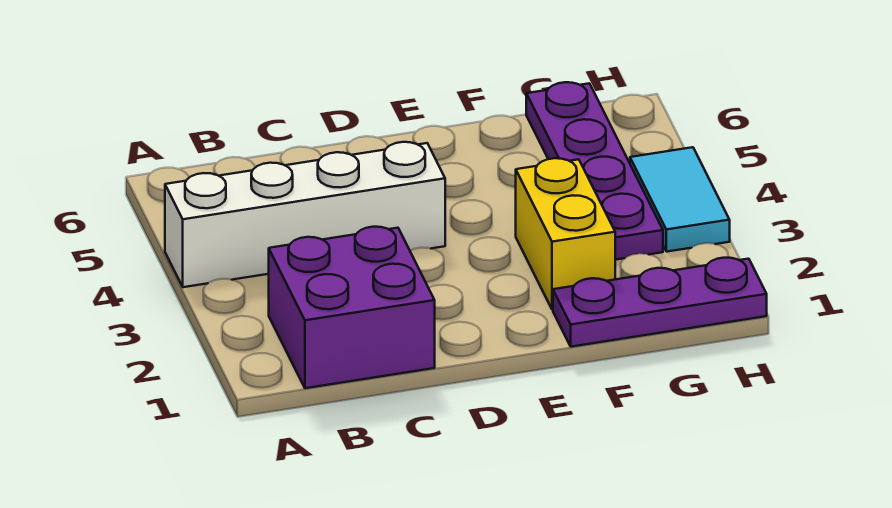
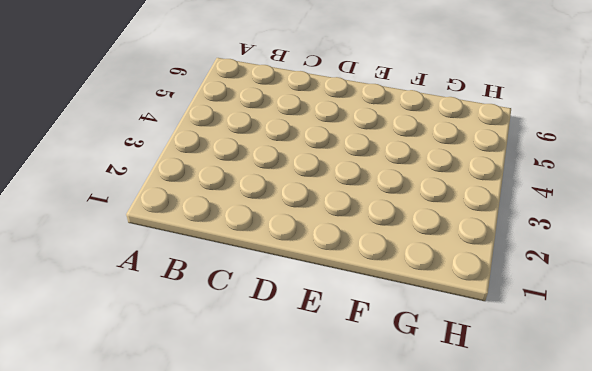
none -> white brick A4:D4 level 1
none -> purple brick B1:C2 level 1

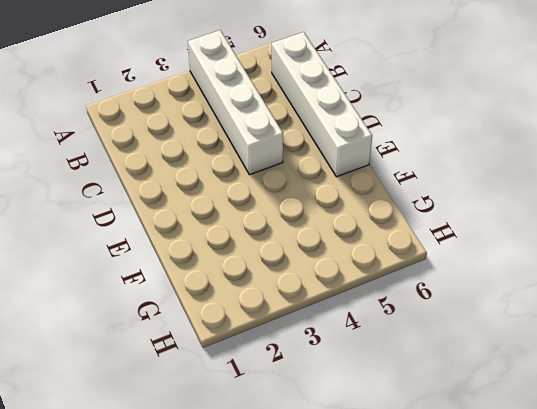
white brick B6:E6 level 1 -> none
none -> purple brick B1:C2 level 1
none -> purple plate F1:H1 level 1

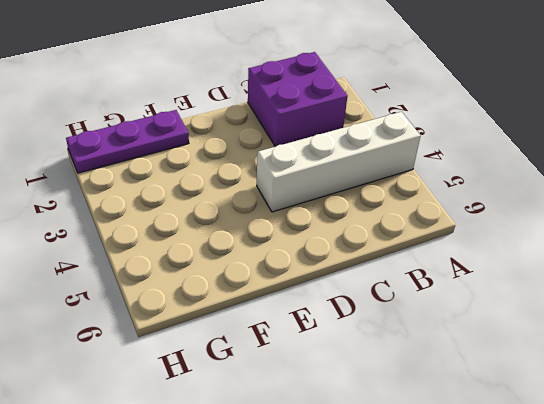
none -> yellow brick F2:F3 level 1
none -> purple plate G3:G6 level 1

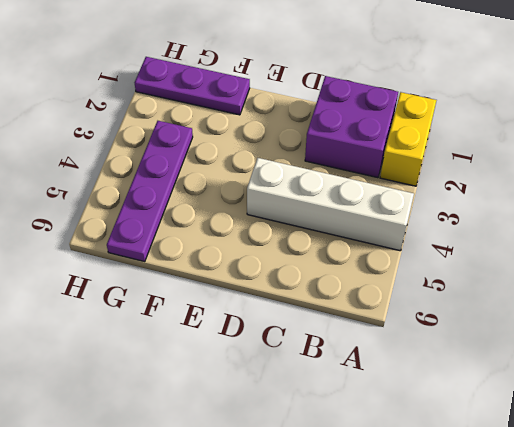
yellow brick A1:A2 level 1 -> yellow brick F2:F3 level 1
none -> cyan tile H3:H4 level 1

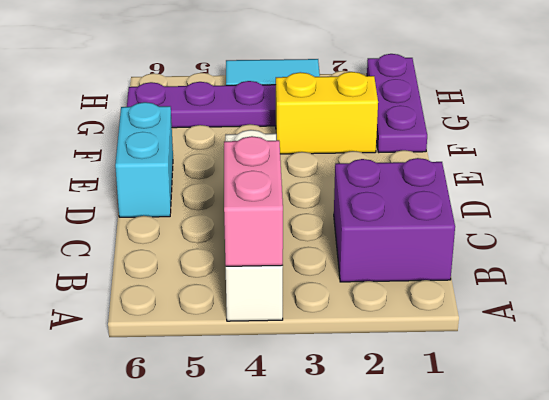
pink brick A4:B4 level 2 -> none
cyan brick D6:E6 level 1 -> none

